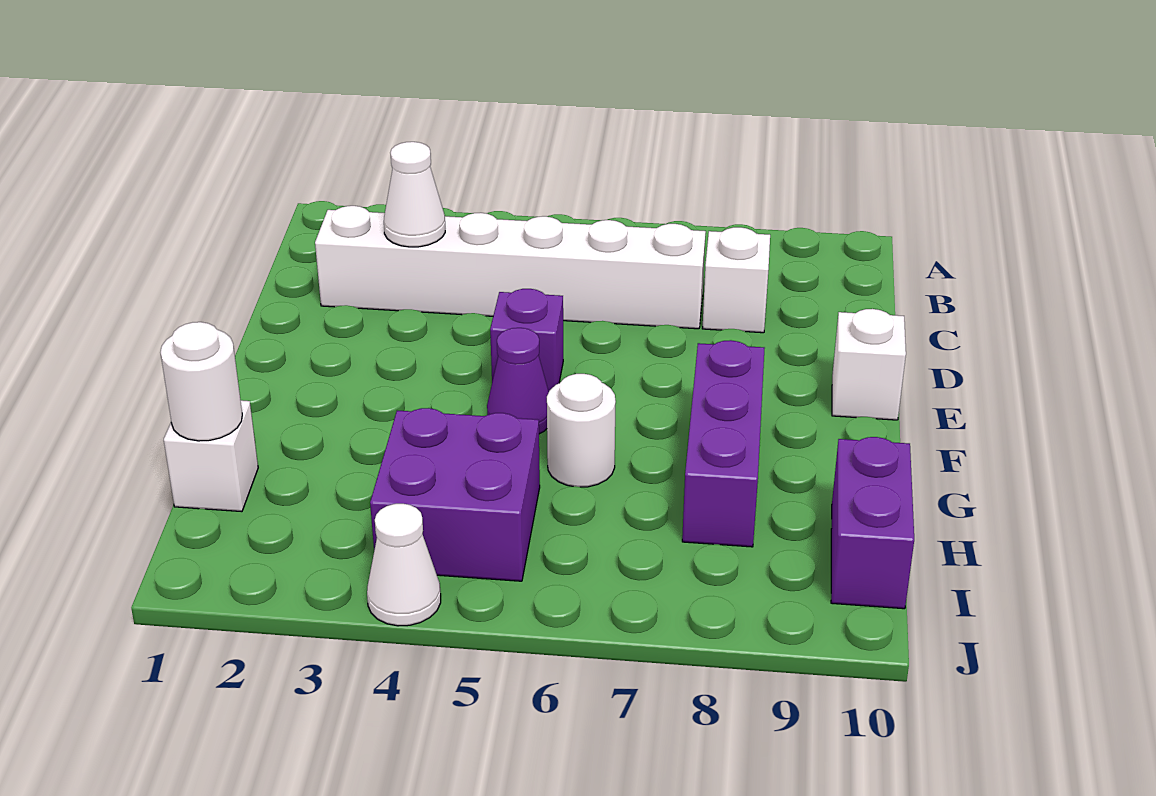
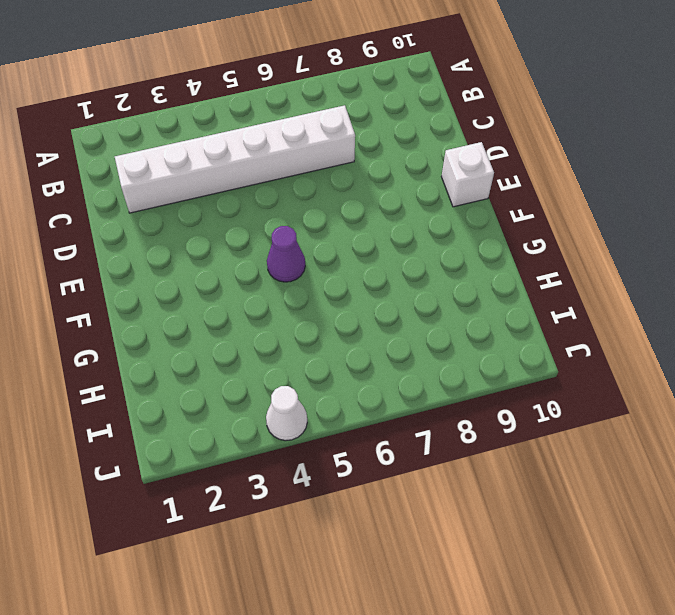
none -> white brick C8 level 1
none -> purple brick E5 level 1
none -> purple brick F8:H8 level 1

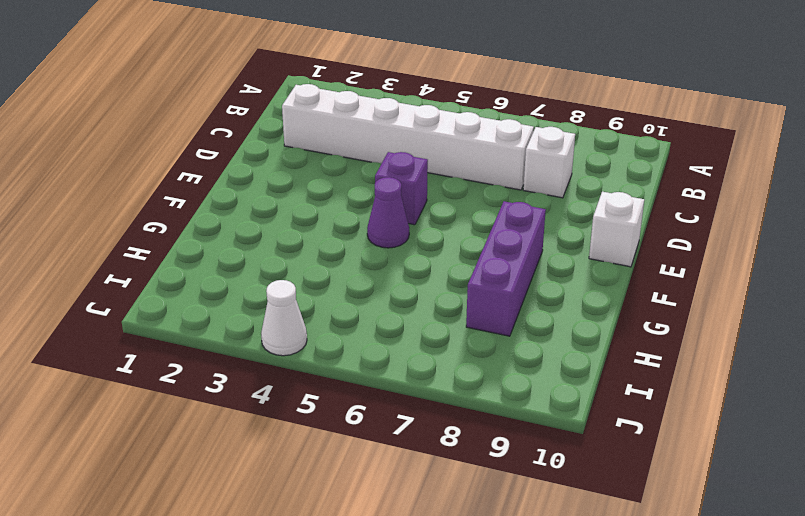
none -> white round brick G6 level 1
none -> white brick H1 level 1
none -> purple brick H4:I5 level 1

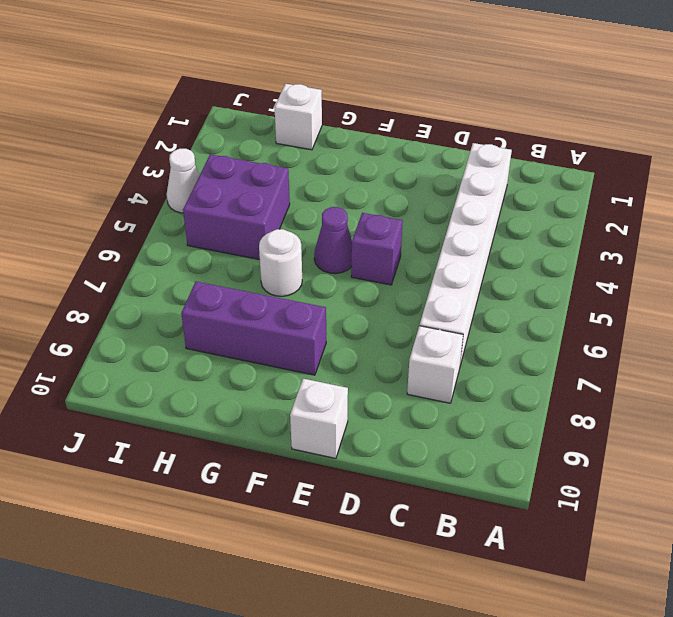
none -> purple brick H10:I10 level 1
none -> white cone C3 level 2
none -> white round brick H1 level 2

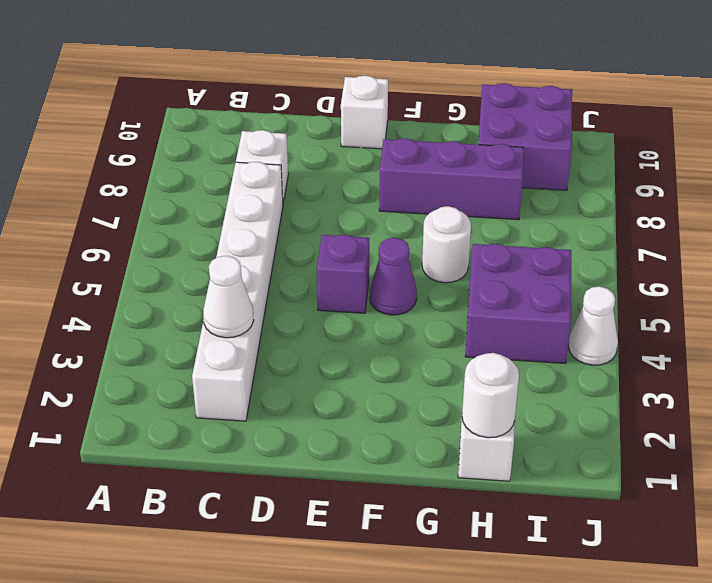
purple brick H9:I10 level 1 -> purple brick H10:I10 level 1

